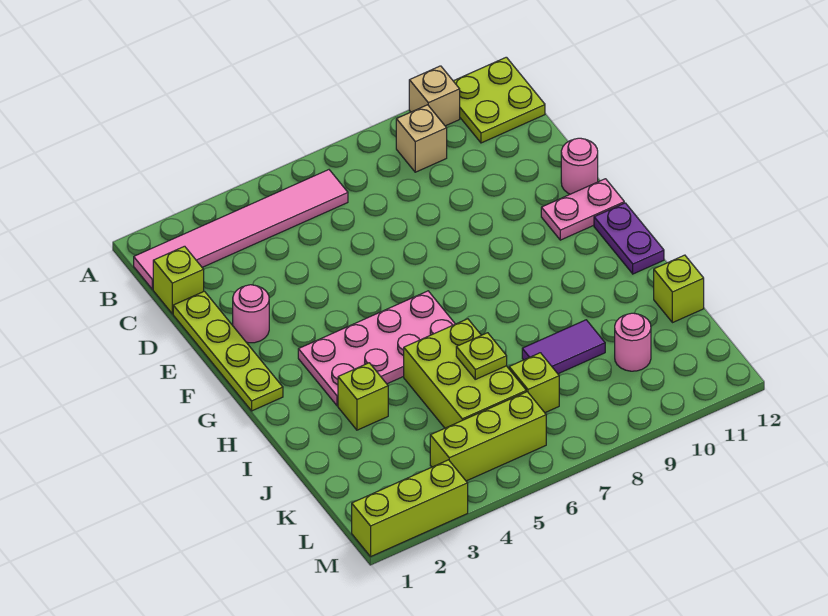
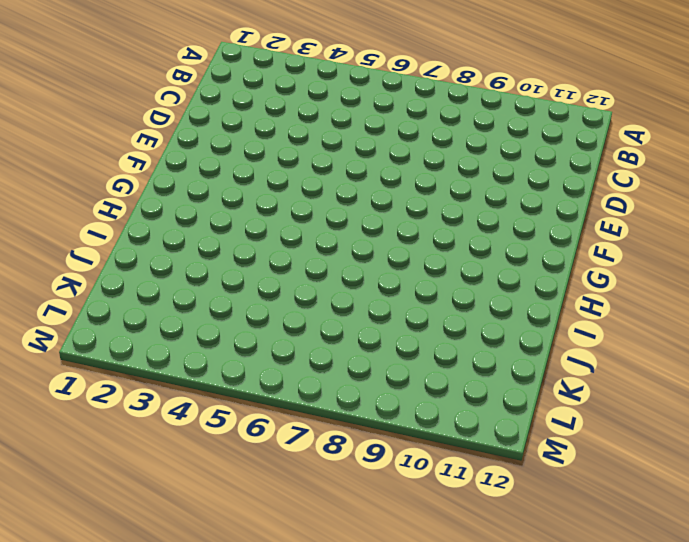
none -> tan brick A10 level 1
none -> lime plate A11:B12 level 1
none -> pink tile B1:B6 level 1

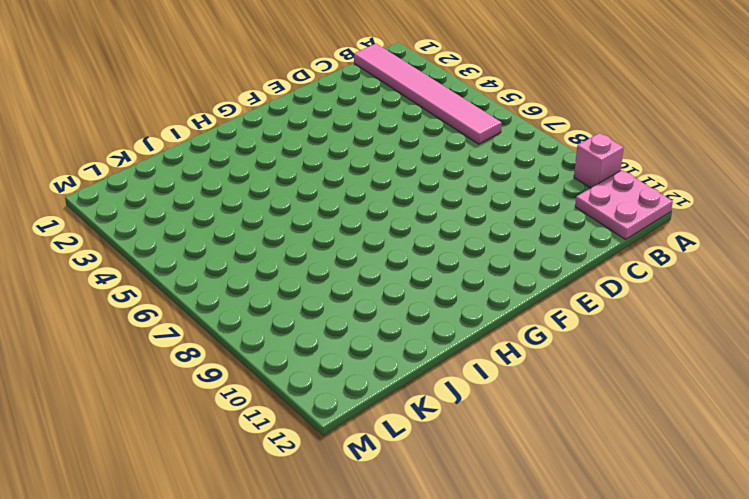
pink brick A10 level 1 -> tan brick A10 level 1
pink plate A11:B12 level 1 -> lime plate A11:B12 level 1
none -> tan brick B9 level 1
none -> lime brick C1 level 1
none -> lime plate D1:G1 level 1

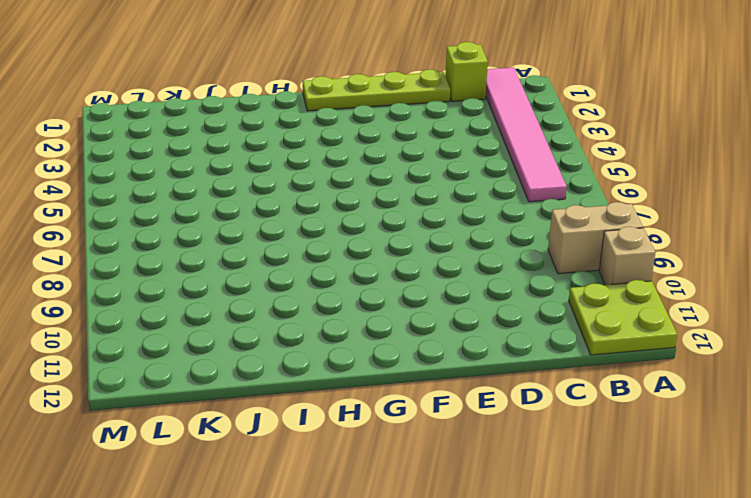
tan brick A9:B9 level 1 -> tan brick B9 level 1
none -> pink round brick E2 level 1
none -> pink round brick E12 level 1
none -> pink plate F11:F12 level 1

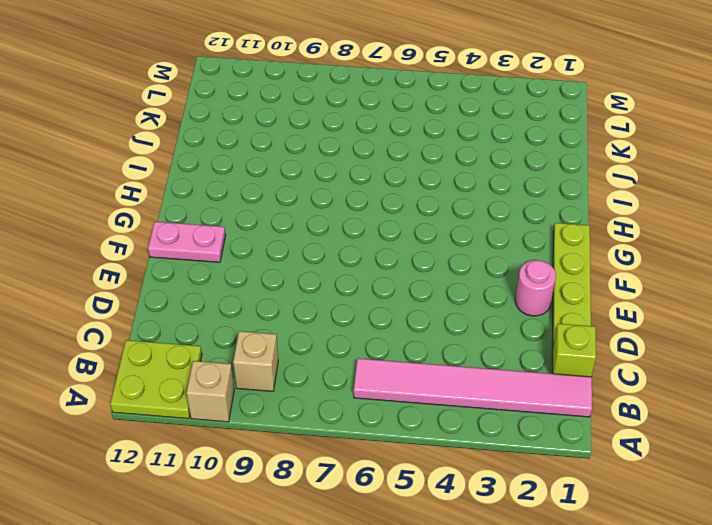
none -> pink round brick E12 level 1
none -> pink plate G3:H6 level 1
none -> purple plate G12:H12 level 1

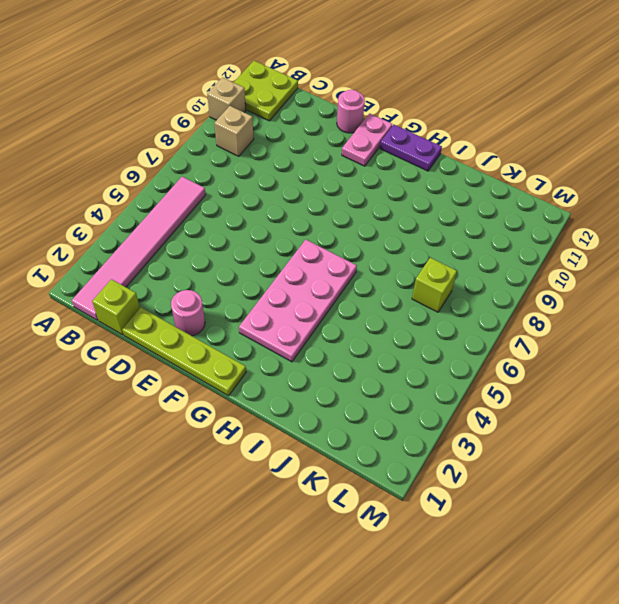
none -> lime brick I3 level 1
none -> lime brick I5:K6 level 1
none -> purple tile J8:J9 level 1

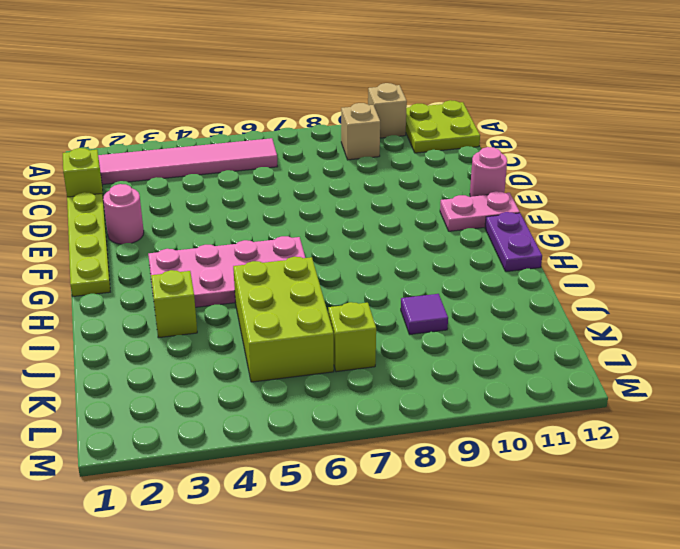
purple tile J9 level 1 -> purple tile J8:J9 level 1
none -> lime brick J12 level 1
none -> pink round brick K10 level 1
none -> lime brick L4:L6 level 1

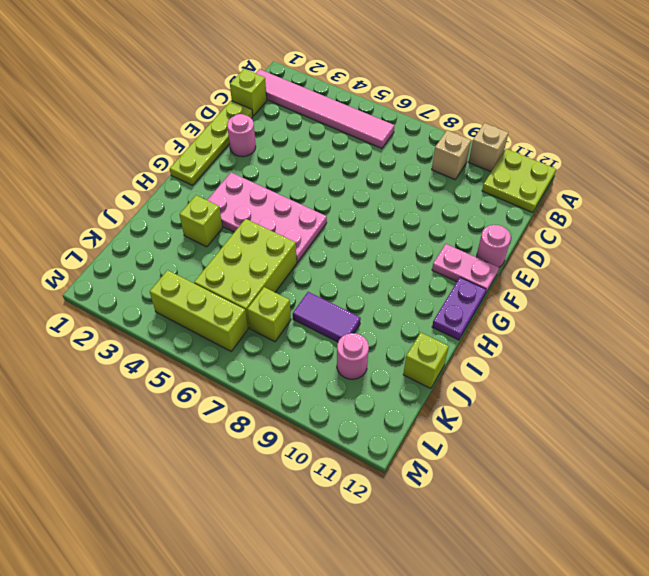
none -> lime brick M1:M3 level 1
none -> lime plate J6 level 2

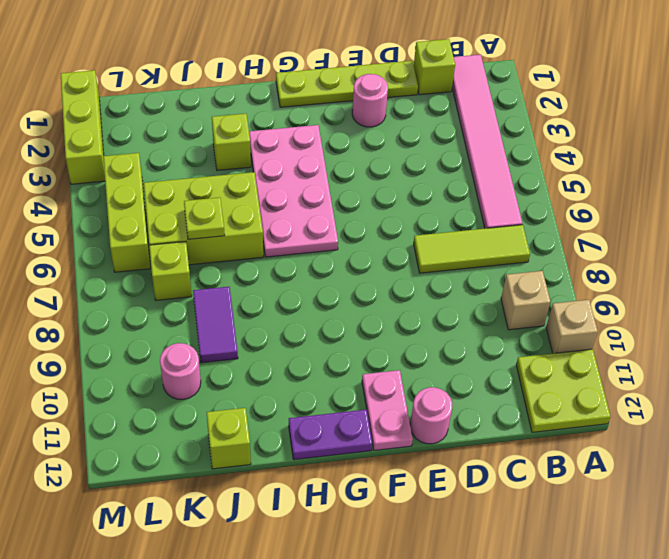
lime tile B7:D7 level 1 -> none

